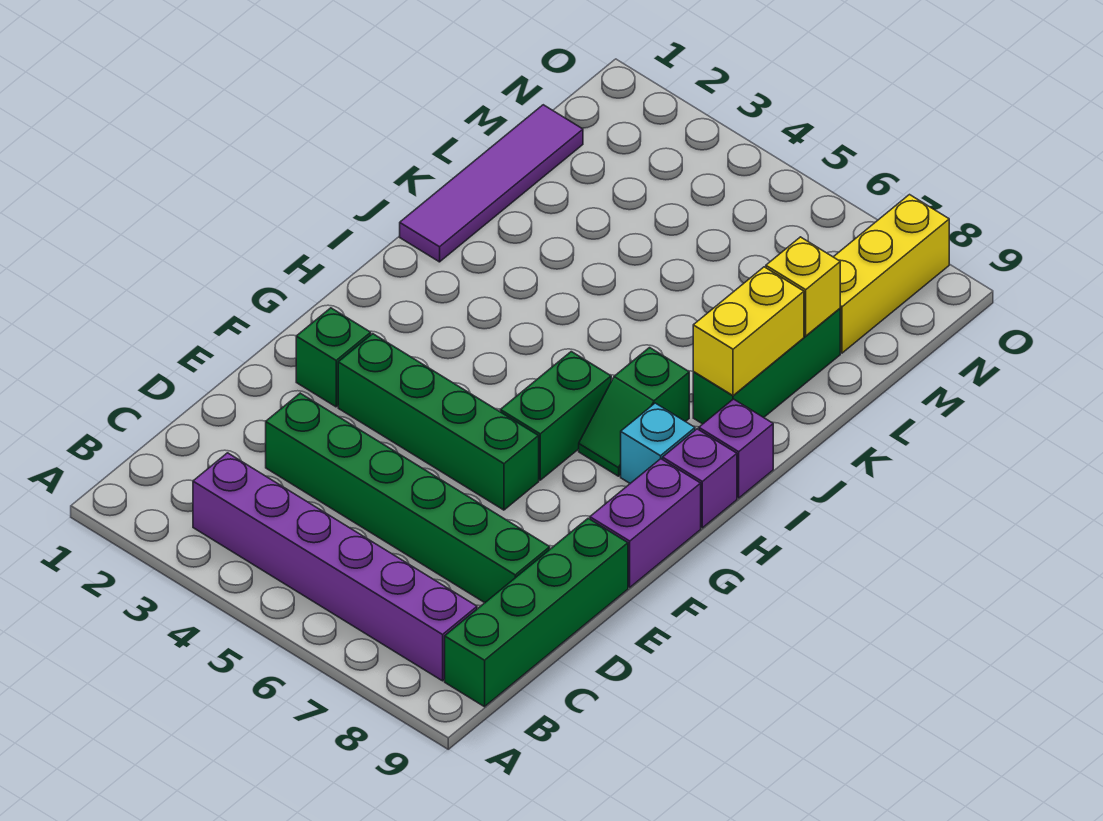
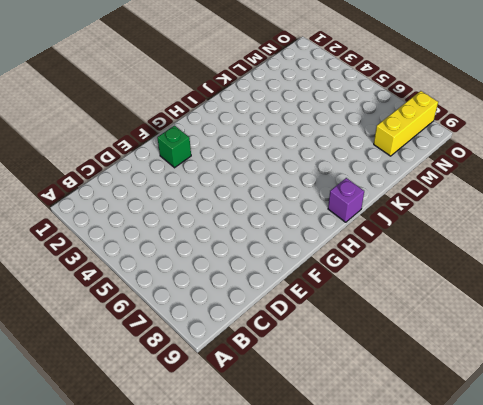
none -> purple brick B3:B8 level 1
none -> green brick B9:E9 level 1
none -> green brick D3:D8 level 1

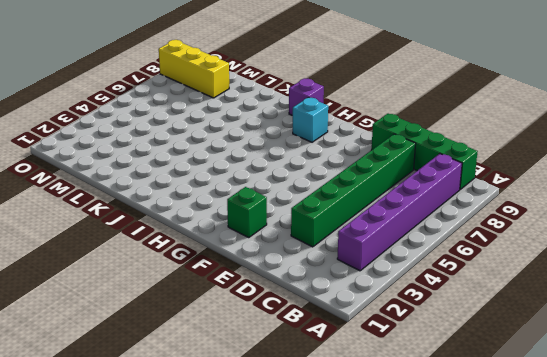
none -> green brick F3:F6 level 1
none -> purple brick F9:G9 level 1
none -> green brick G6:H6 level 1

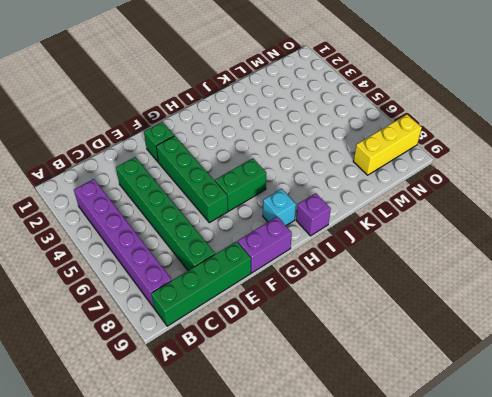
none -> green slope H7:I7 level 1 top I
none -> purple brick H9 level 1
none -> purple tile J1:M1 level 1

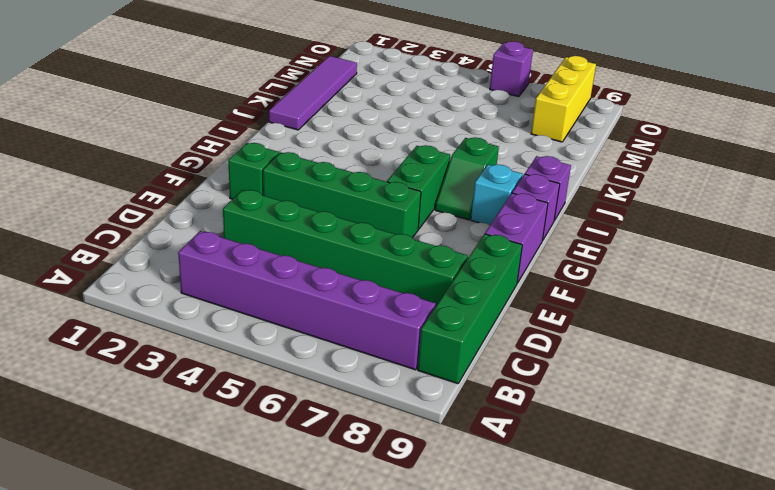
purple brick O6 level 1 -> none
none -> green brick J8:L8 level 1
none -> yellow brick J8:K8 level 2
none -> yellow brick L8 level 2

